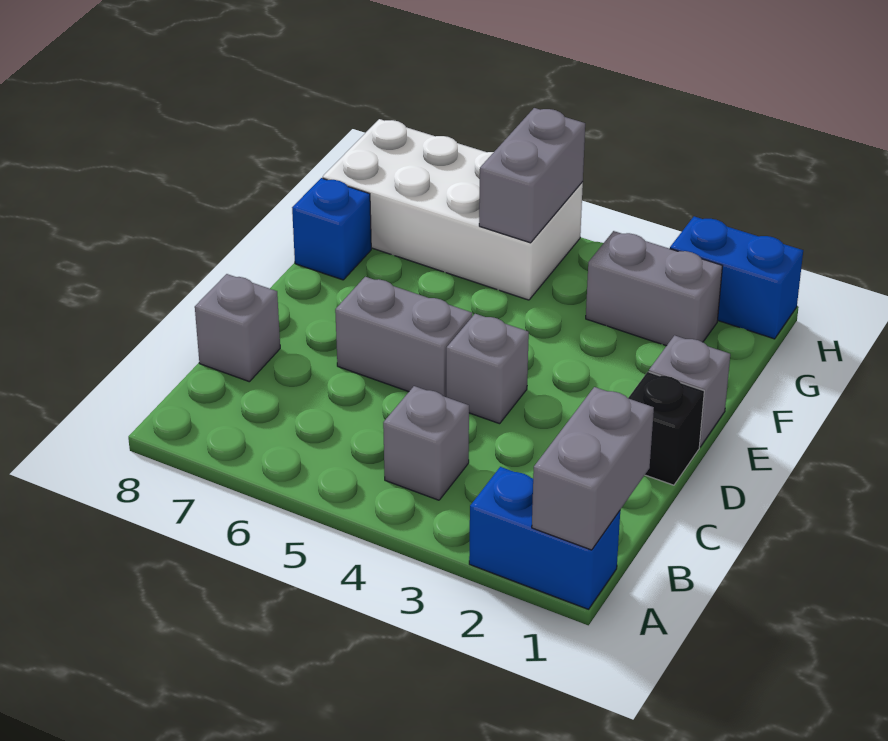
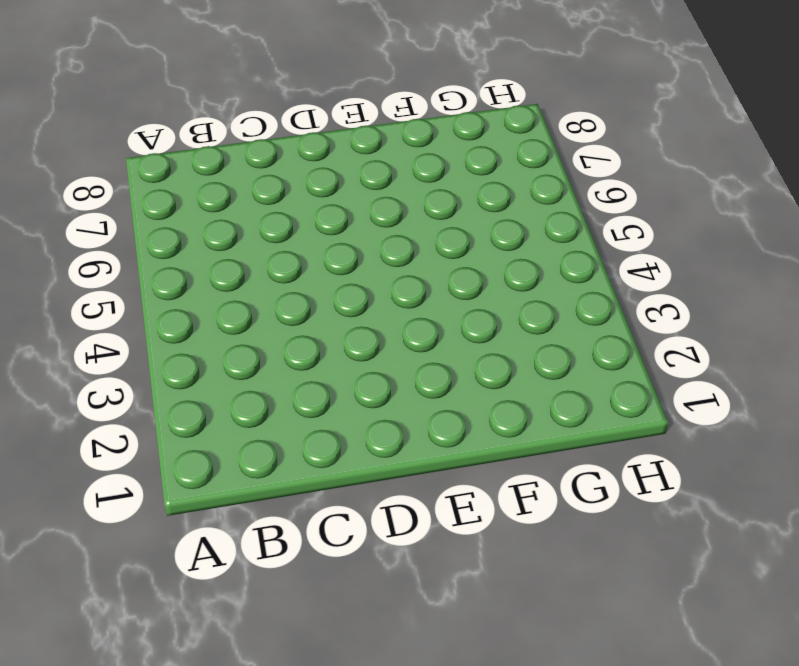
none -> blue brick A1:A2 level 1
none -> grey brick B4 level 1
none -> grey brick C8 level 1

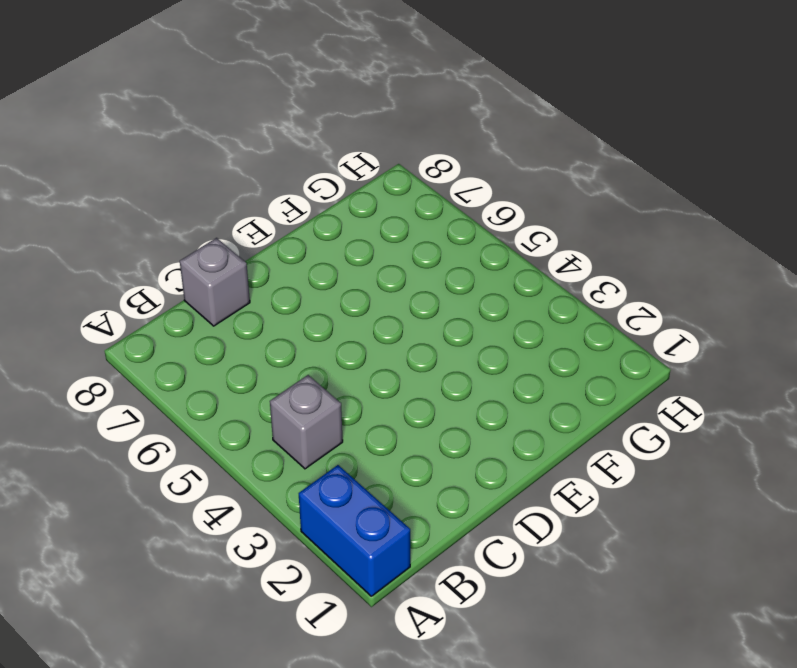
none -> black brick D1 level 1
none -> grey brick D4 level 1
none -> grey brick D5:D6 level 1

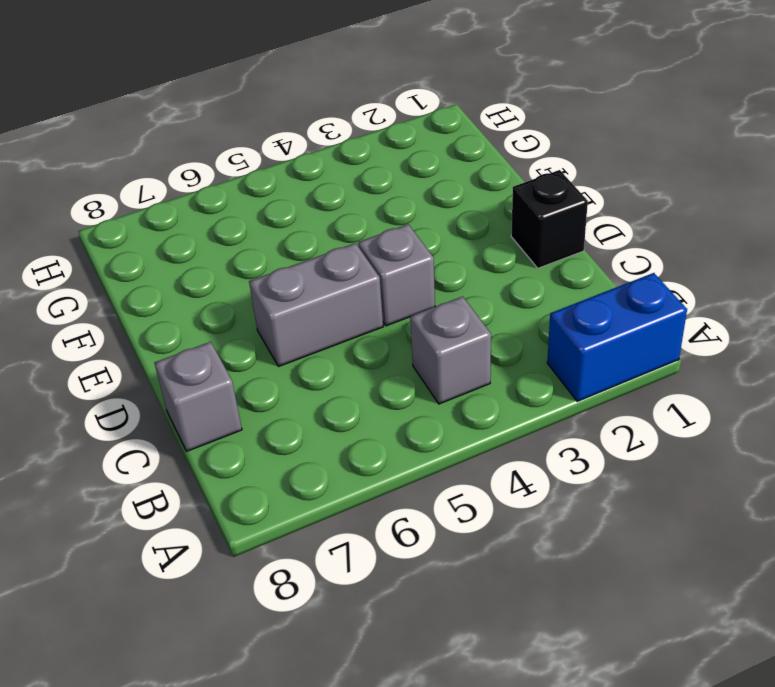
none -> grey brick E1 level 1
none -> blue brick F8 level 1
none -> grey brick G2:G3 level 1

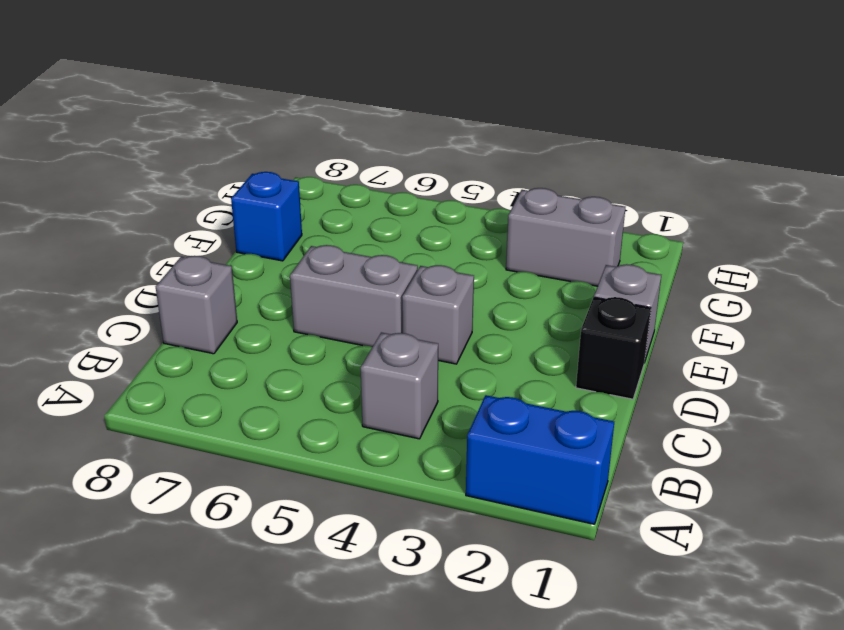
none -> white brick G5:H8 level 1
none -> blue brick H1:H2 level 1
none -> grey brick A1:B1 level 2

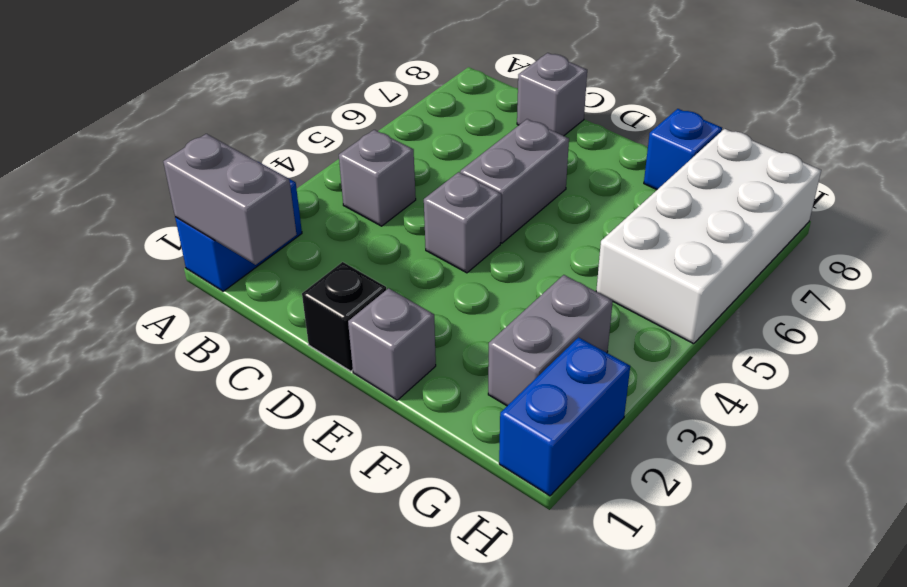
none -> grey brick G5:H5 level 2

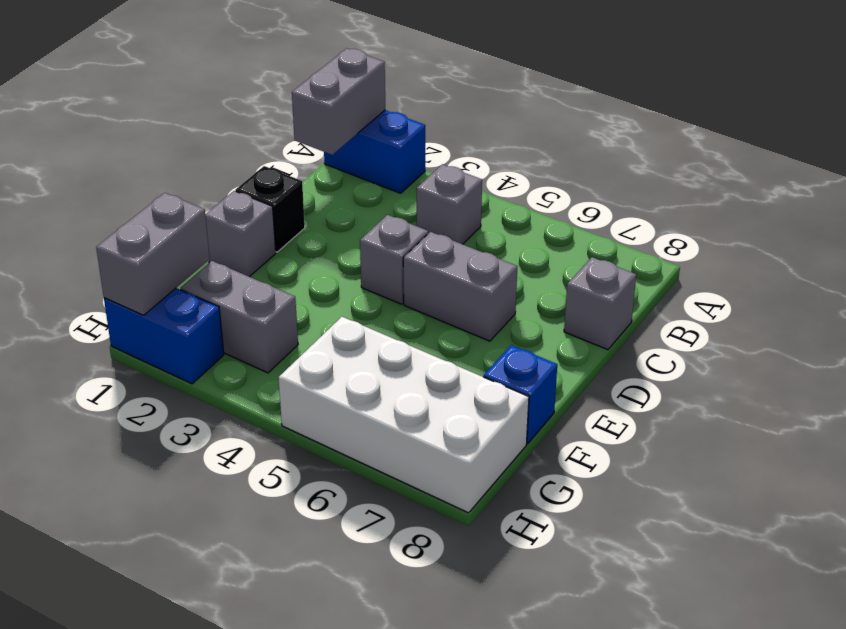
grey brick G1:H1 level 2 -> grey brick G5:H5 level 2

